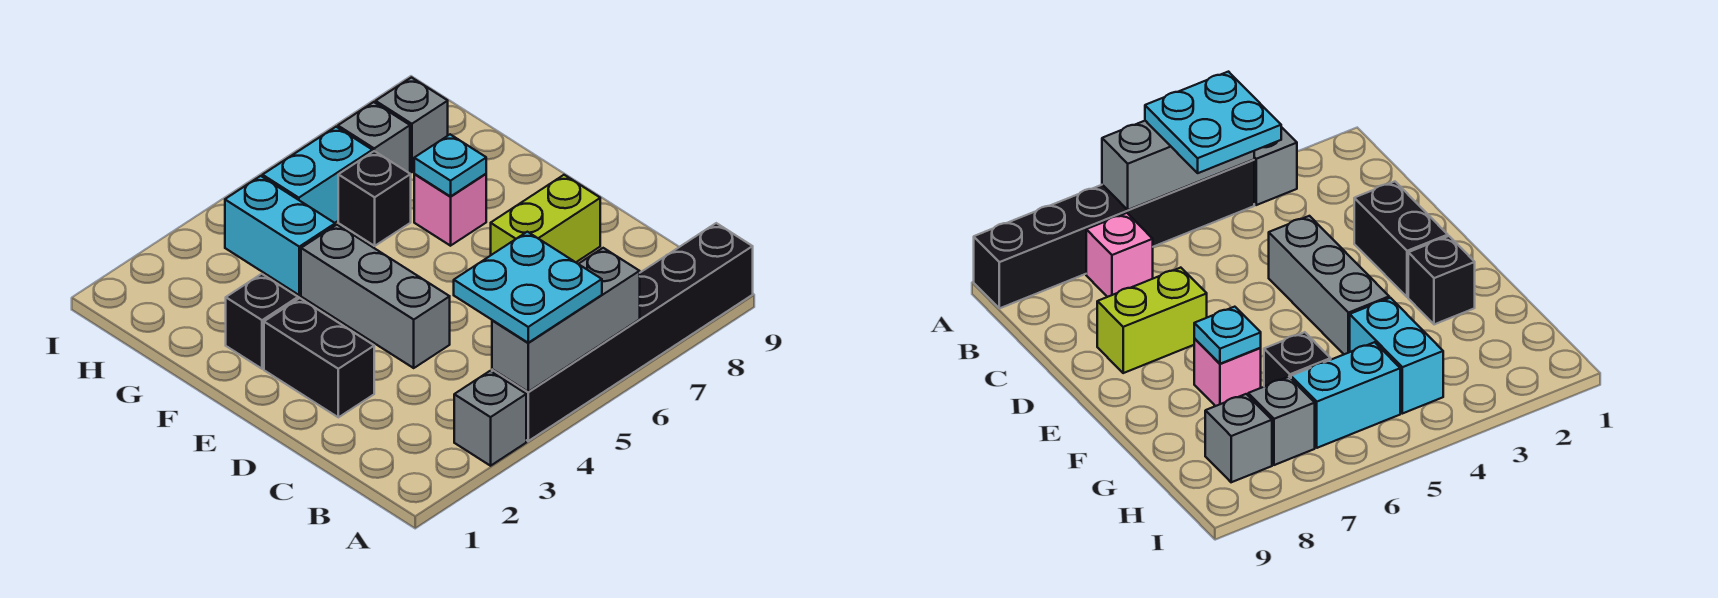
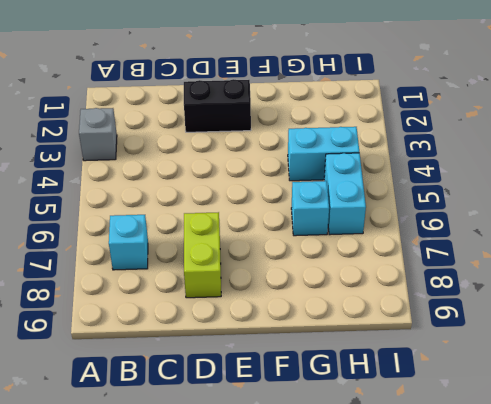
cyan brick B7 level 1 -> pink brick B7 level 1
cyan brick G6 level 1 -> black brick G6 level 1
none -> black brick A4:A9 level 1
none -> grey brick D4:F4 level 1
none -> black brick F2 level 1

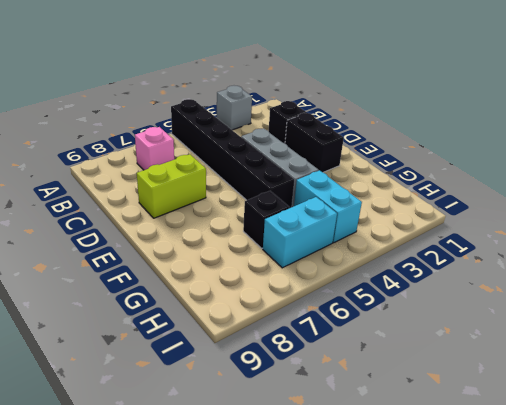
black brick A5:F5 level 1 -> black brick A4:A9 level 1
black brick C2 level 1 -> black brick F2 level 1
none -> pink brick F7 level 1
none -> grey brick H7 level 1
none -> grey brick H8 level 1

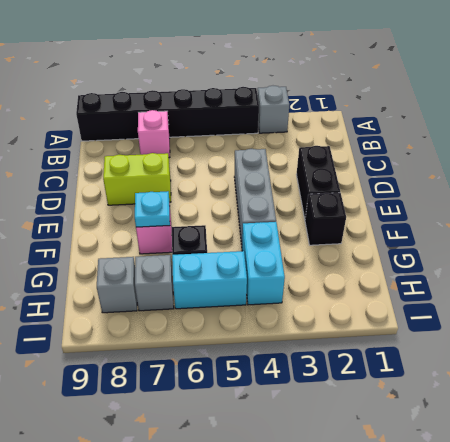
none -> grey brick A4:A6 level 2
none -> cyan plate A4:B5 level 3

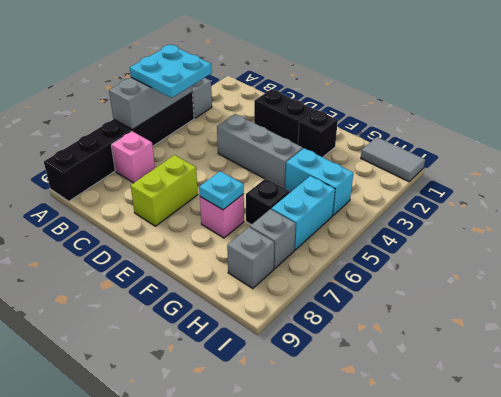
grey tile H1:I1 level 1 -> none

